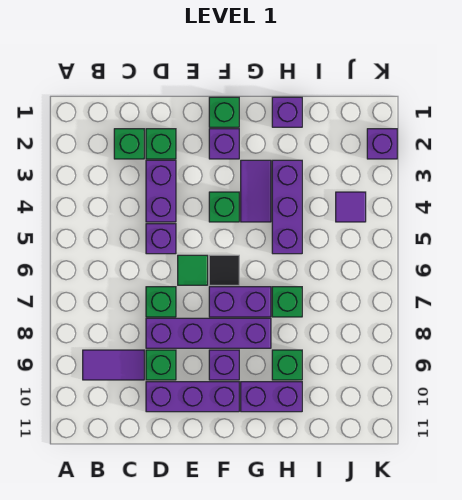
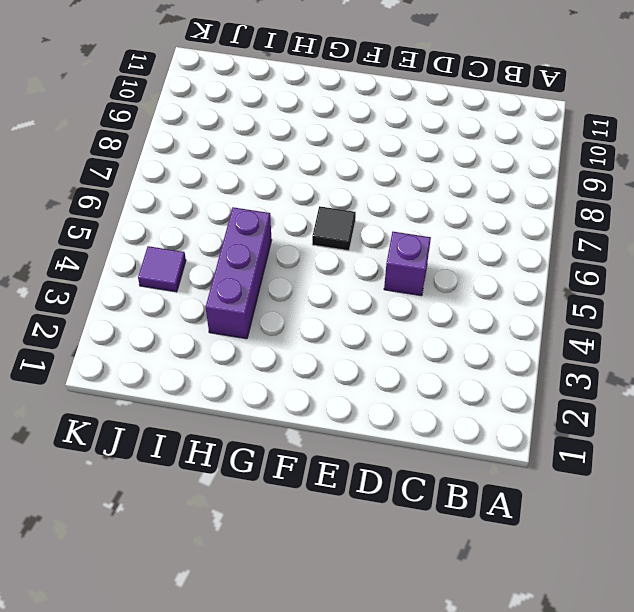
none -> purple tile B9:C9 level 1
none -> green brick C2 level 1
none -> green brick D2 level 1

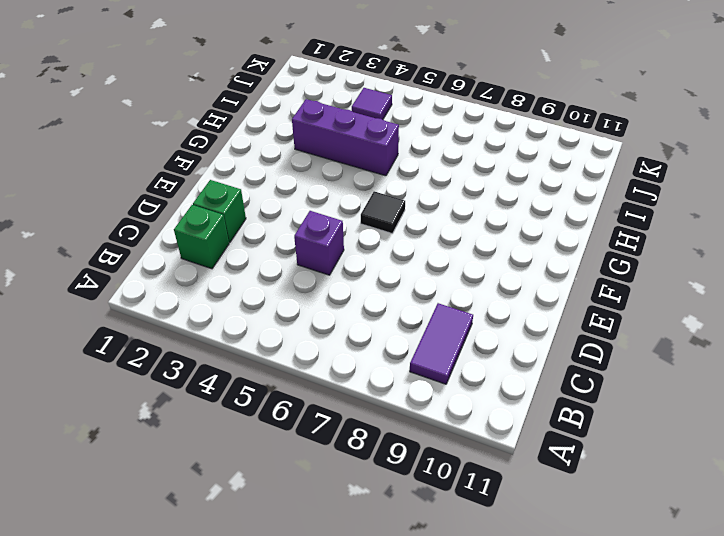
none -> purple brick D3:D4 level 1
none -> green brick D7 level 1
none -> purple brick D8:G8 level 1

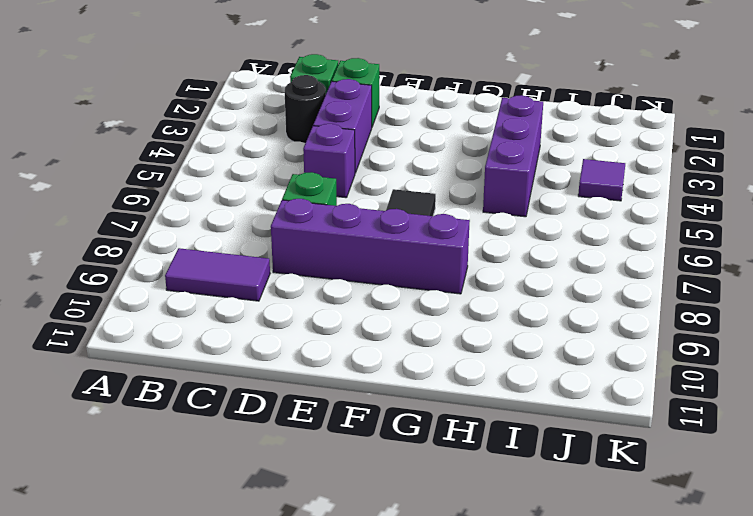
black round brick C3 level 1 -> none
none -> green brick D9 level 1
none -> purple brick D10:F10 level 1
none -> green tile E6 level 1

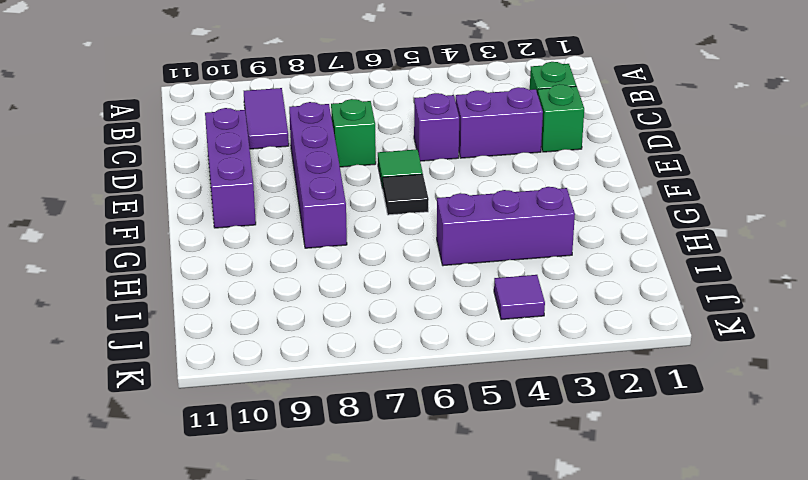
none -> green brick D9 level 1
none -> green brick F1 level 1
none -> purple brick F2 level 1

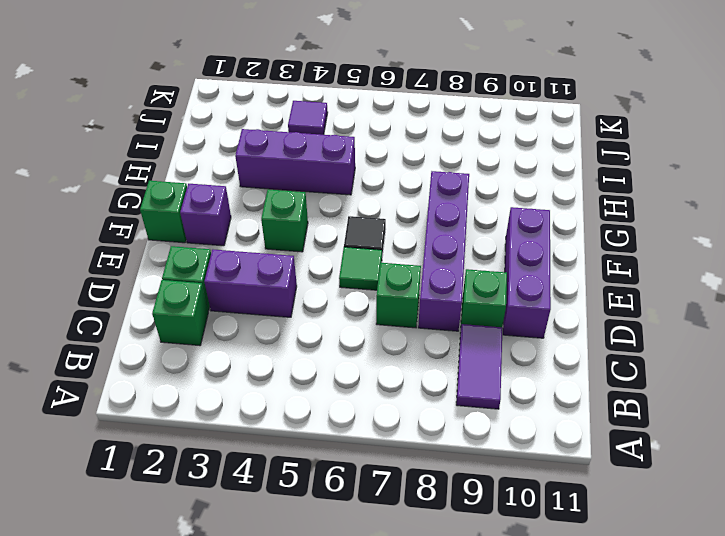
none -> purple brick D5 level 1
none -> purple brick F7:G7 level 1
none -> purple brick F9 level 1

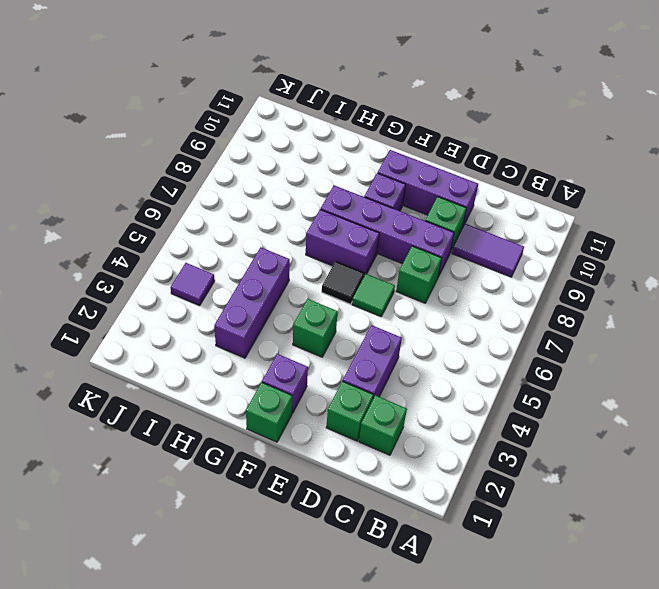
none -> purple brick D5 level 1
none -> purple tile G3:G4 level 1
none -> purple brick G10:H10 level 1

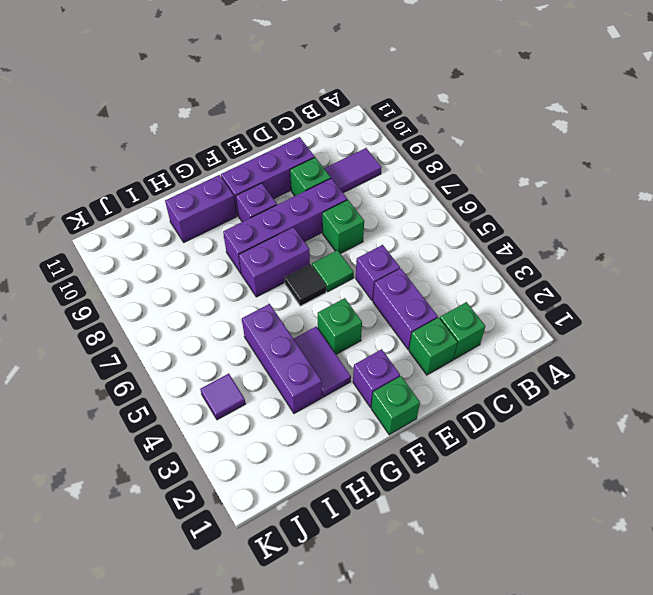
none -> purple brick H1 level 1
none -> green brick H7 level 1
none -> green brick H9 level 1

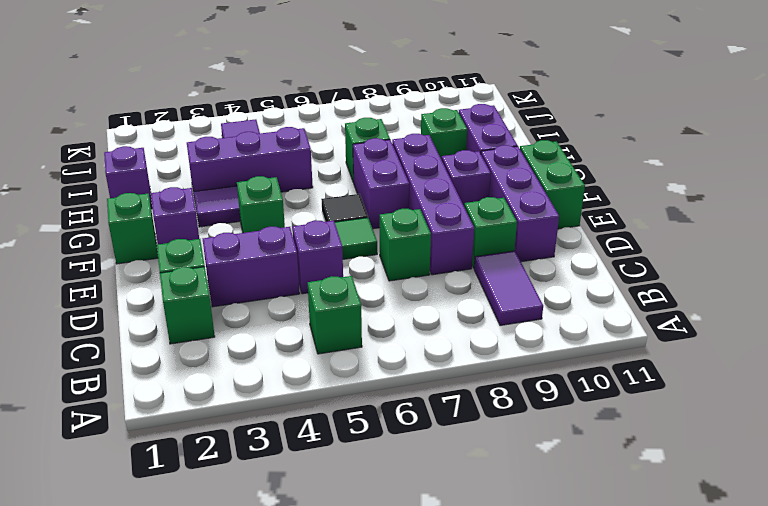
green brick B5 level 1 -> none
green brick E11:F11 level 1 -> none
none -> purple brick K2 level 1

